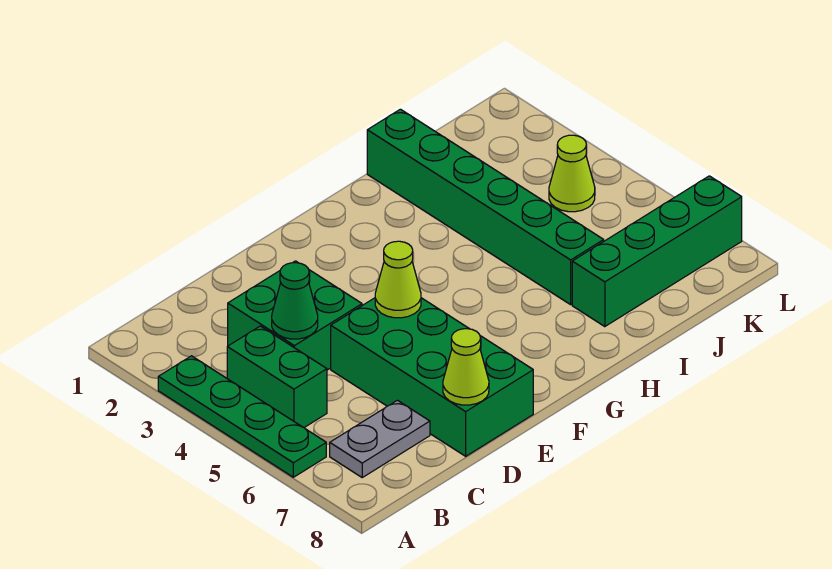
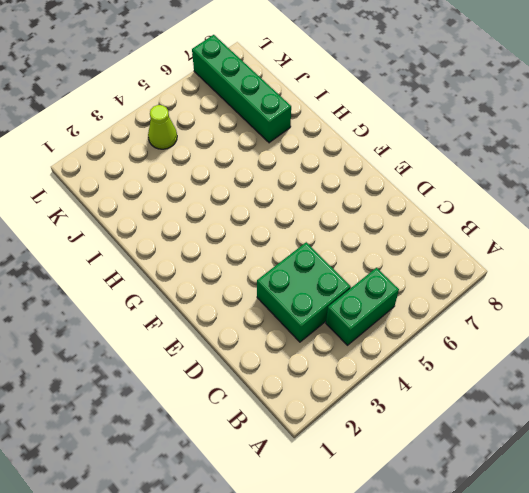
none -> green plate A3:A6 level 1
none -> grey plate B7:C7 level 1

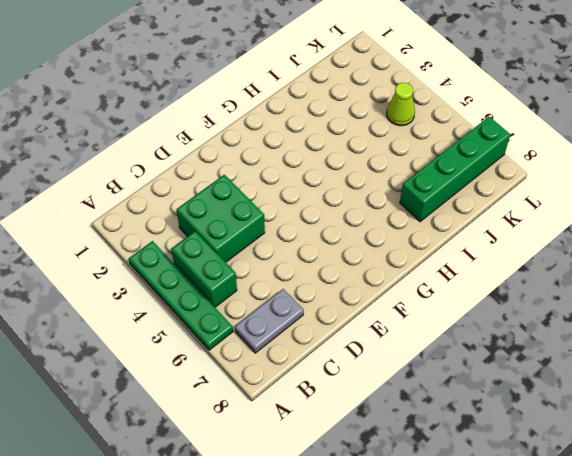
none -> green brick D5:E8 level 1
none -> green brick I1:I6 level 1

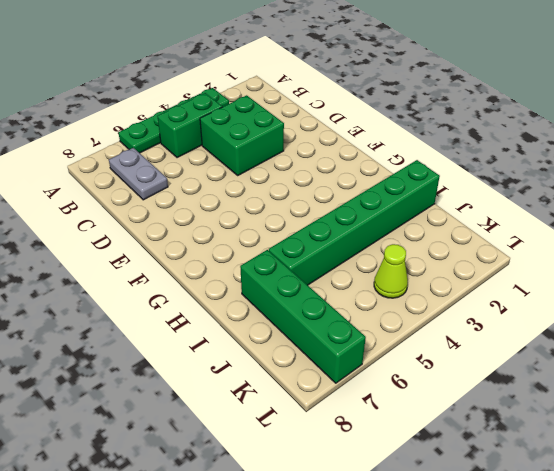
none -> green brick D5:E8 level 1
none -> green cone C4 level 2

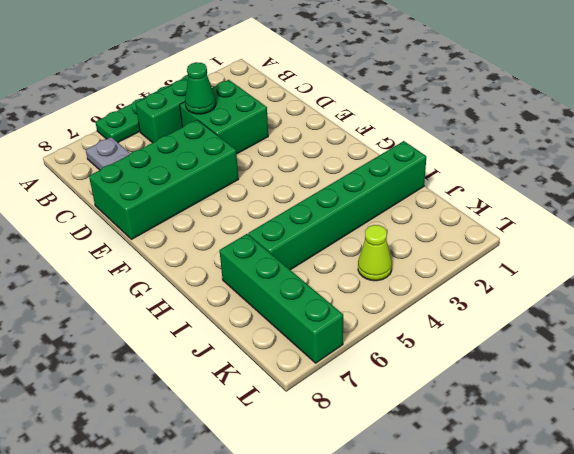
none -> lime cone D8 level 2
none -> lime cone E5 level 2

